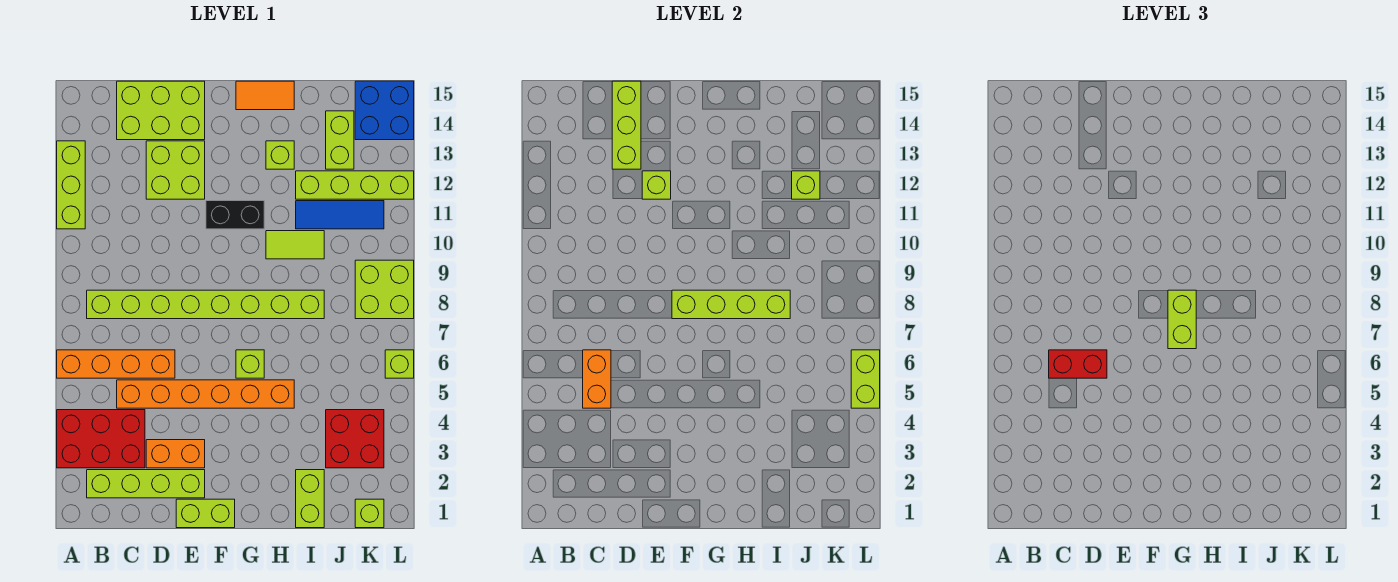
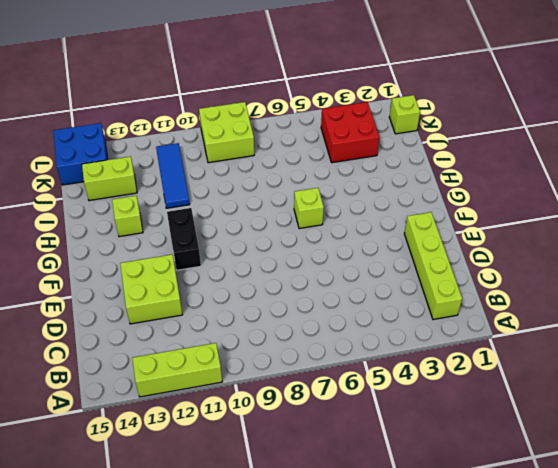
none -> red brick A3:C4 level 1
none -> orange brick A6:D6 level 1
none -> lime brick B8:I8 level 1
none -> orange brick C5:H5 level 1

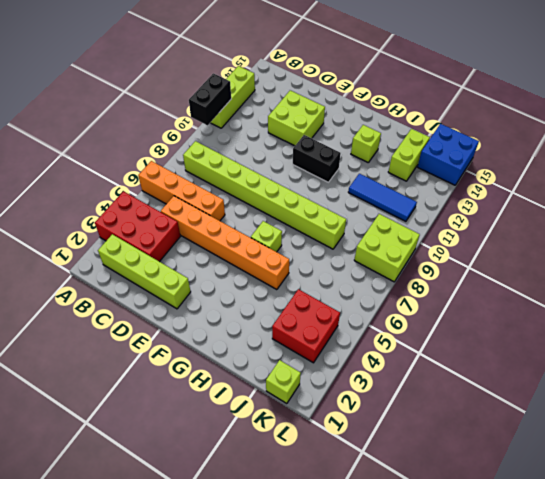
black brick A10:A11 level 2 -> none
none -> lime brick C14:E15 level 1
none -> orange brick D3:E3 level 1
none -> lime brick E1:F1 level 1
none -> orange tile G15:H15 level 1

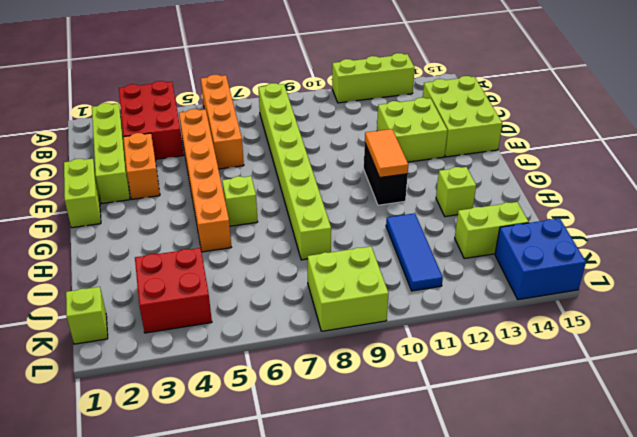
orange tile F11:G11 level 2 -> orange tile G15:H15 level 1
none -> lime tile H10:I10 level 1
none -> lime brick I1:I2 level 1
none -> lime brick I12:L12 level 1
none -> lime brick L6 level 1

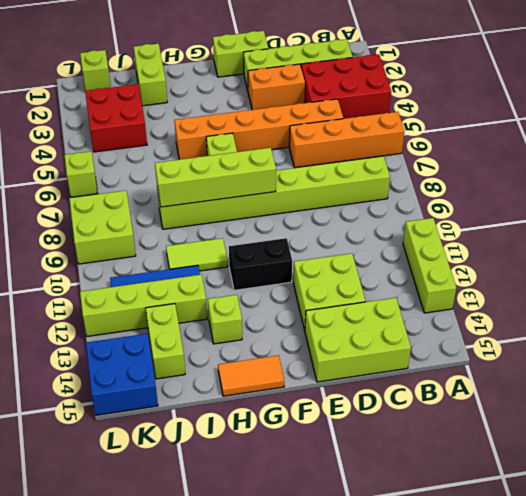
none -> orange brick C5:C6 level 2
none -> lime brick D13:D15 level 2
none -> lime brick E12 level 2
none -> lime brick J12 level 2

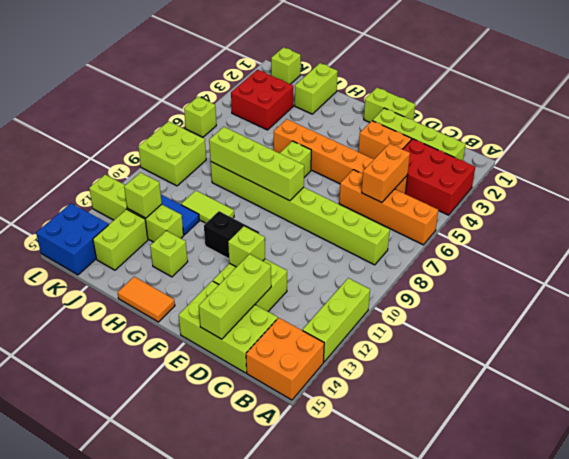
orange brick A14:B15 level 1 -> none
none -> lime brick L5:L6 level 2
none -> red brick C6:D6 level 3
none -> lime brick G7:G8 level 3

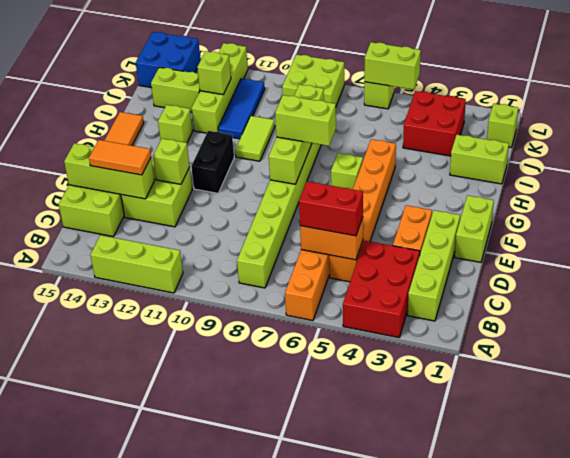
red brick C5:C6 level 3 -> red brick C6:D6 level 3
orange tile D13:D14 level 3 -> none

